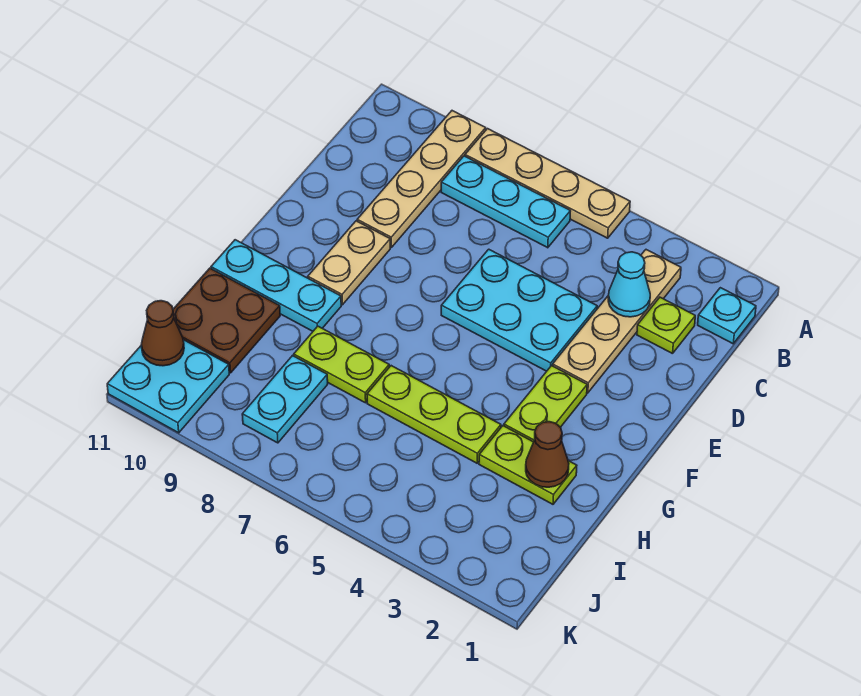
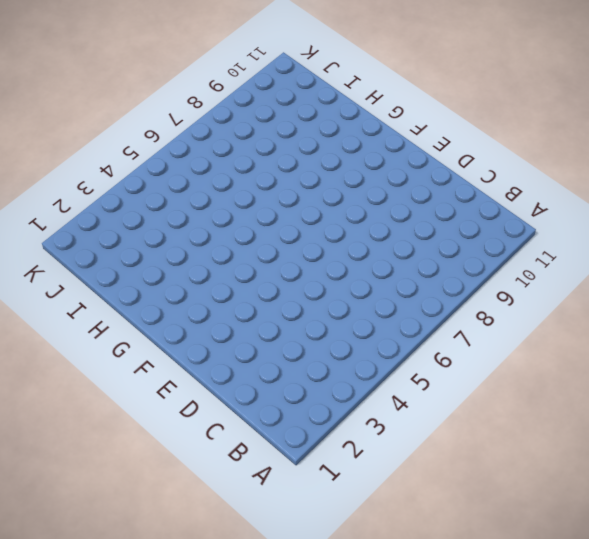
none -> tan plate A5:A8 level 1
none -> tan plate A9:D9 level 1
none -> cyan plate B1 level 1

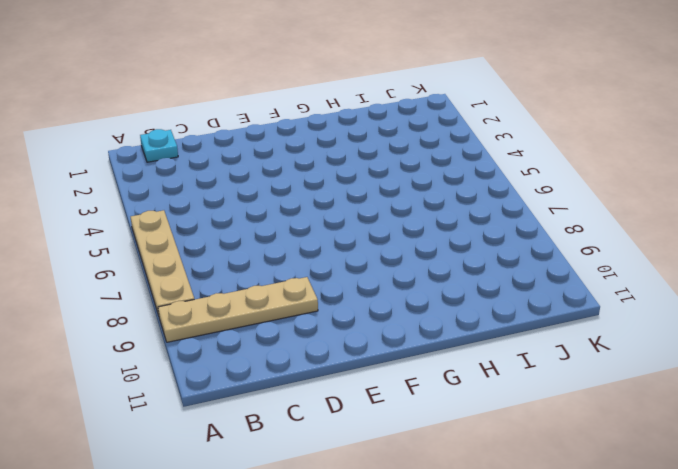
none -> tan plate B3:E3 level 1
none -> cyan plate B6:B8 level 1
none -> lime plate C2 level 1

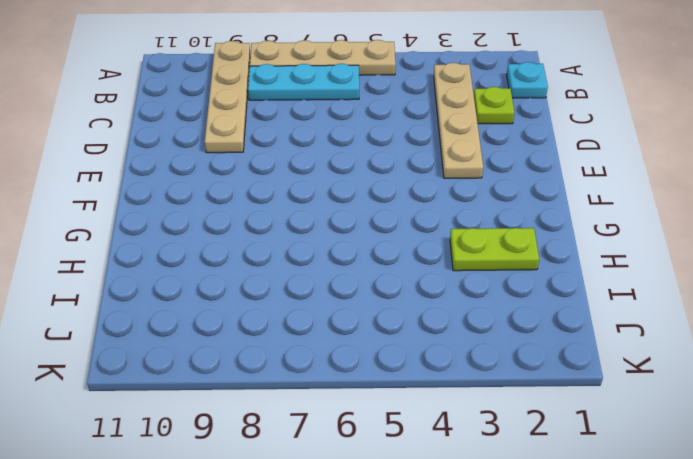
none -> cyan plate D4:E6 level 1
none -> tan plate E9:F9 level 1
none -> lime plate F3:G3 level 1

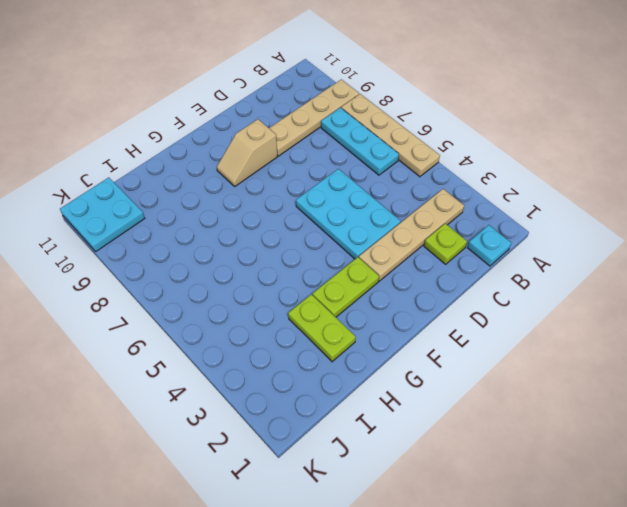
tan slope E9:F9 level 1 top E -> tan plate E9:F9 level 1
none -> cyan plate G9:G11 level 1
none -> lime plate H4:H6 level 1
none -> lime plate H7:H8 level 1

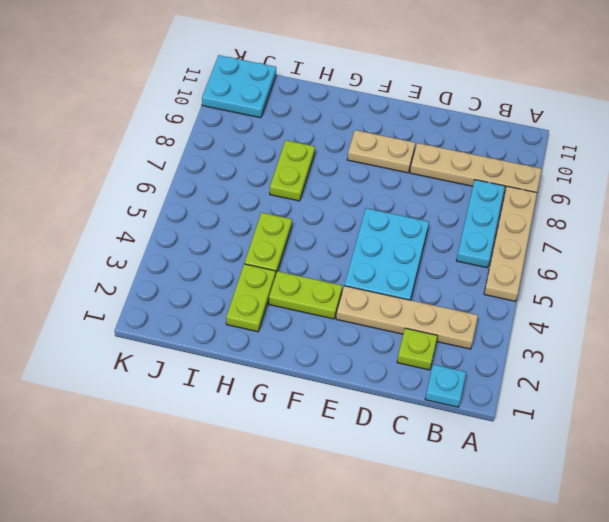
lime plate H4:H5 level 1 -> lime plate H4:H6 level 1
none -> cyan plate G9:G11 level 1
none -> brown plate H10:I11 level 1
none -> cyan plate I8:J8 level 1

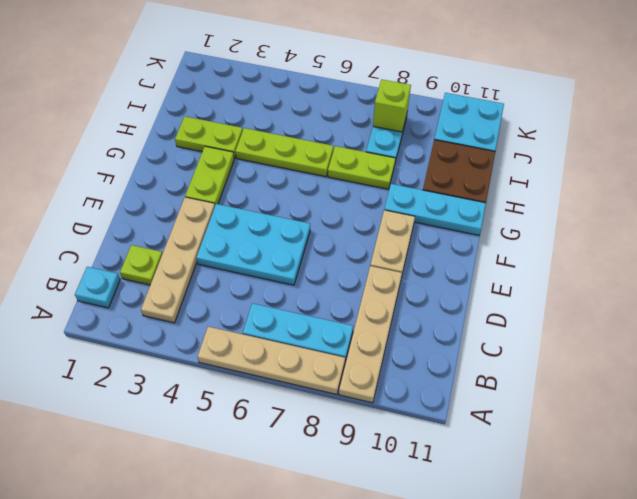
lime brick J8 level 2 -> none
none -> cyan cone C3 level 2
none -> brown cone H2 level 2
none -> brown cone J11 level 2

